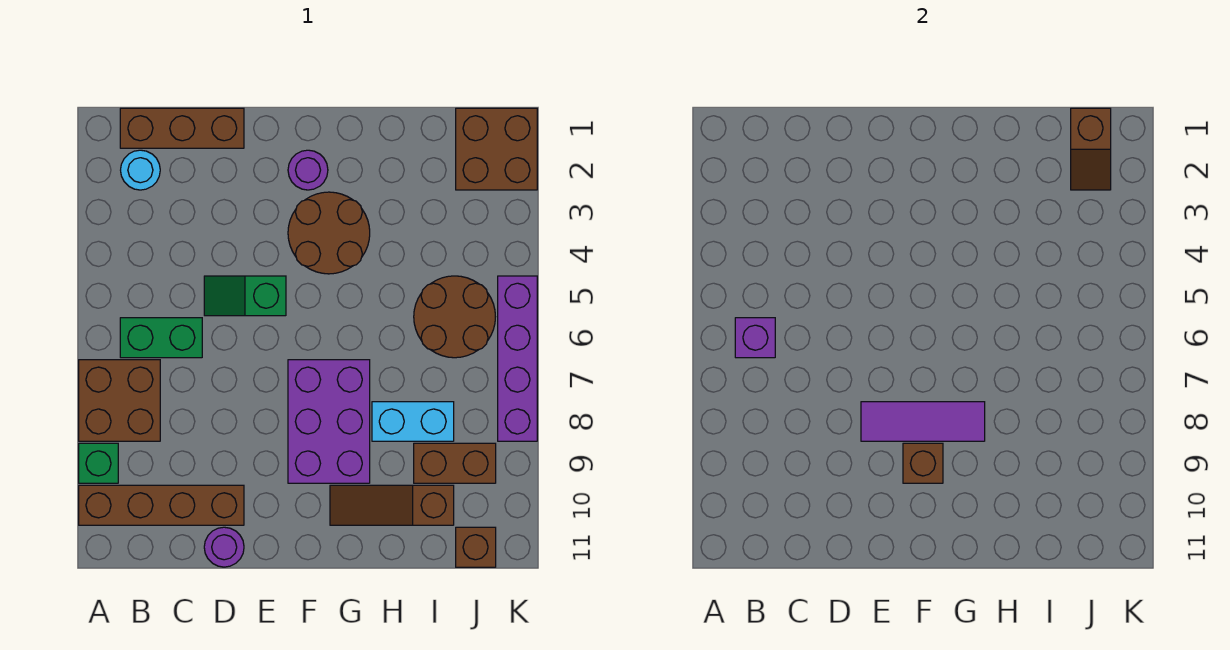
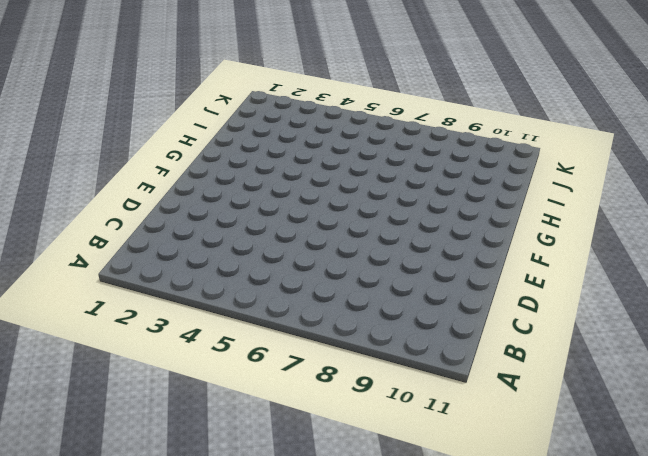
none -> brown brick A7:B8 level 1
none -> green brick A9 level 1
none -> brown brick A10:D10 level 1

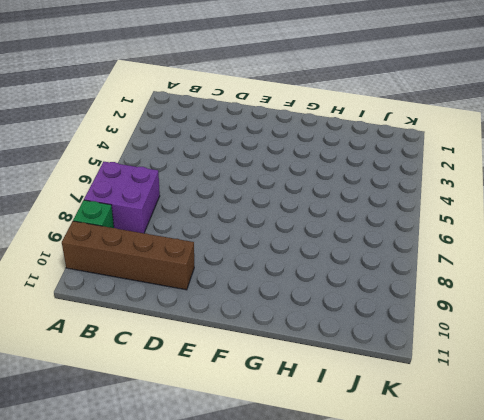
purple brick A7:B8 level 1 -> brown brick A7:B8 level 1
none -> brown brick B1:D1 level 1
none -> cyan round brick B2 level 1
none -> green brick B6:C6 level 1

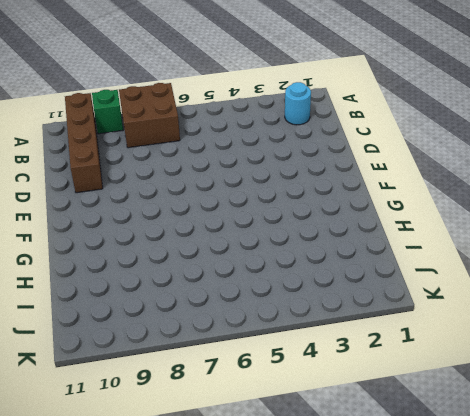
none -> brown brick B1:D1 level 1
none -> green brick B6:C6 level 1
none -> green slope D5:E5 level 1 top E

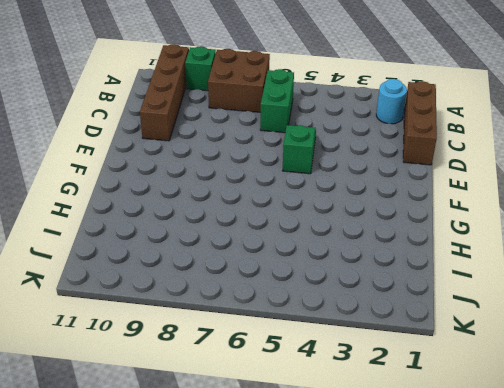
none -> purple round brick D11 level 1
none -> purple round brick F2 level 1
none -> brown round brick F3:G4 level 1

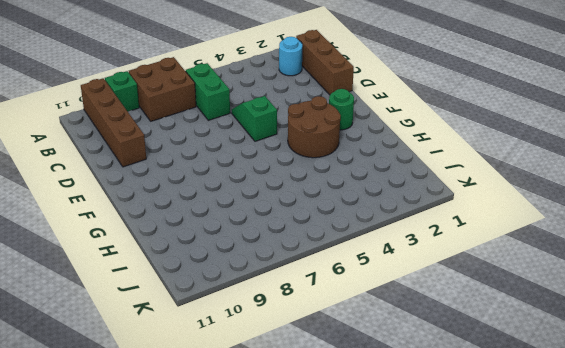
green round brick F2 level 1 -> purple round brick F2 level 1
none -> purple round brick D11 level 1
none -> purple brick F7:G9 level 1
none -> brown slope G10:I10 level 1 top I

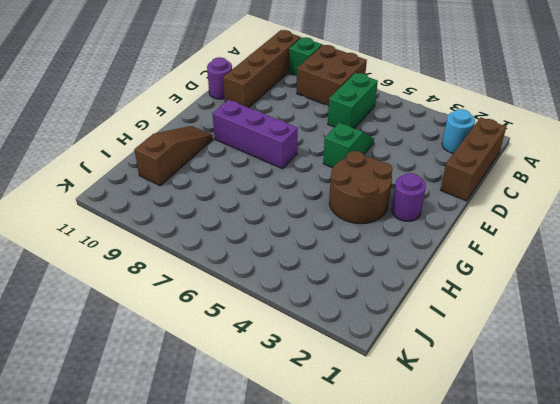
purple brick F7:F9 level 1 -> purple brick F7:G9 level 1
none -> cyan brick H8:I8 level 1
none -> brown round brick I5:J6 level 1
none -> brown brick I9:J9 level 1

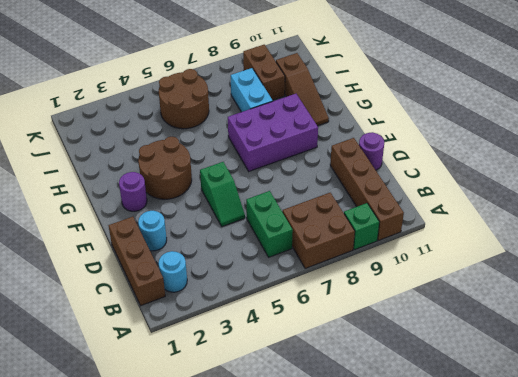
cyan round brick D2 level 1 -> none
none -> brown brick J1:K2 level 1
none -> brown brick J11 level 1
none -> purple brick K5:K8 level 1

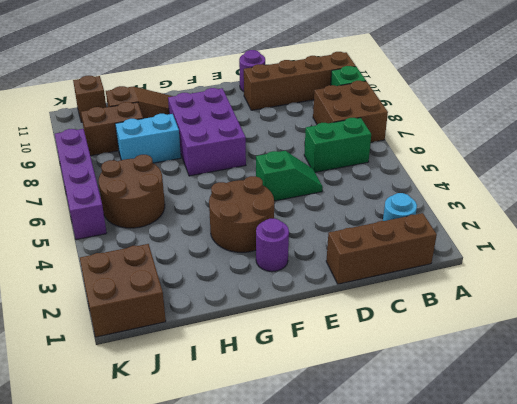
none -> purple brick B6 level 2
none -> purple tile E8:G8 level 2
none -> brown brick F9 level 2

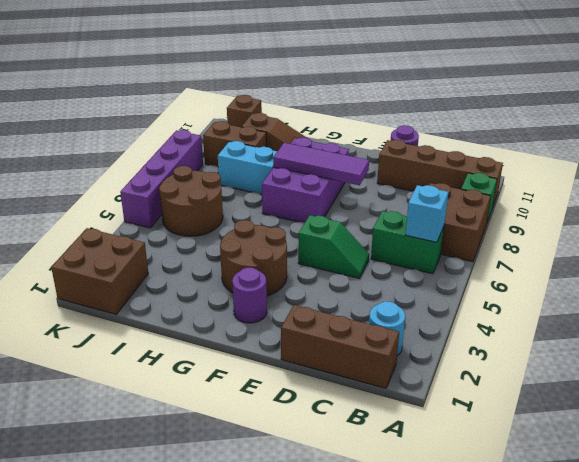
cyan brick B6 level 2 -> purple brick B6 level 2
none -> brown brick F9 level 2
none -> brown slope J1:J2 level 2 top 1

